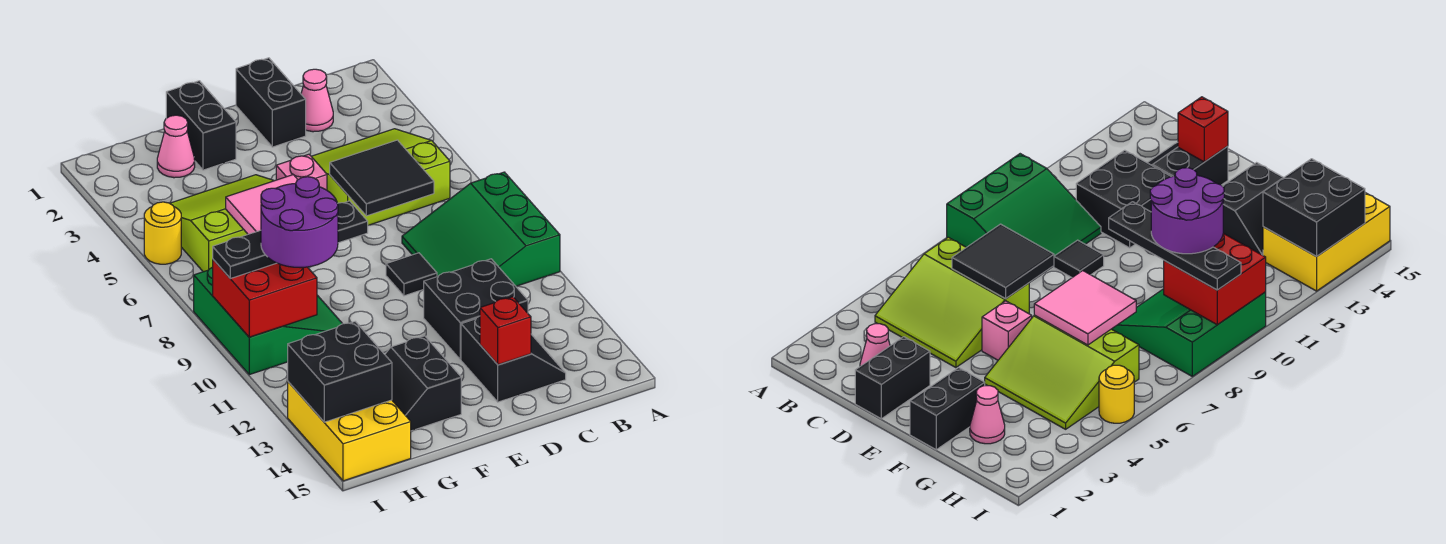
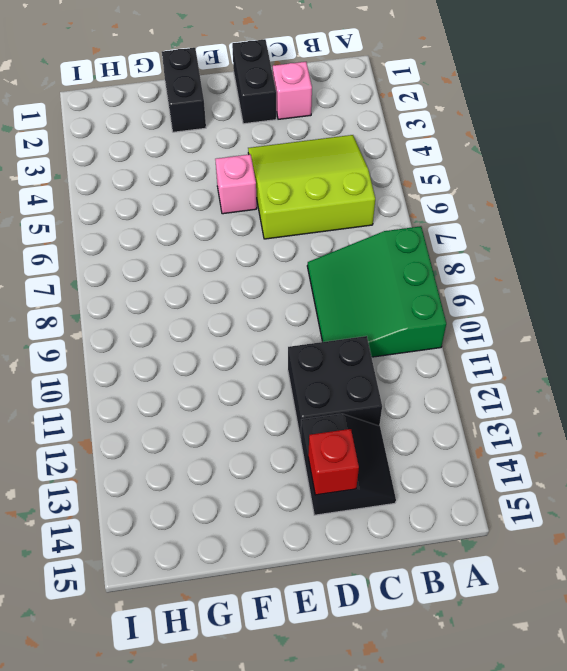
pink brick C2 level 1 -> pink cone C2 level 1
none -> black tile D9 level 1
none -> lime slope F4:H6 level 1 top 6
none -> black slope F13:G14 level 1 top F

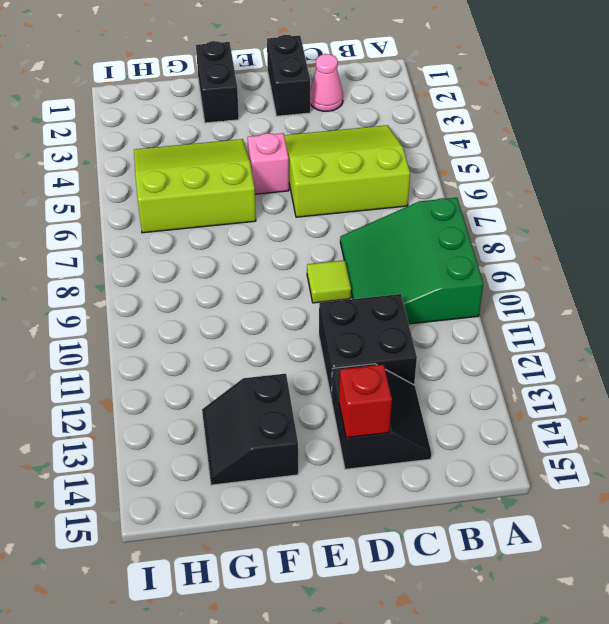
lime tile D9 level 1 -> black tile D9 level 1
none -> pink cone G2 level 1
none -> green slope G8:I10 level 1 top I
none -> yellow brick H13:I15 level 1

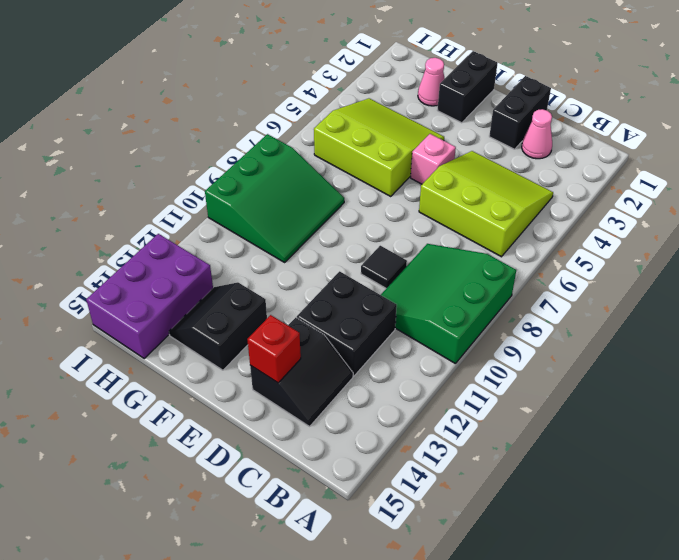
purple brick H13:I15 level 1 -> yellow brick H13:I15 level 1
none -> yellow round brick I5 level 1
none -> black tile C6:D7 level 2
none -> pink tile F6:G7 level 2

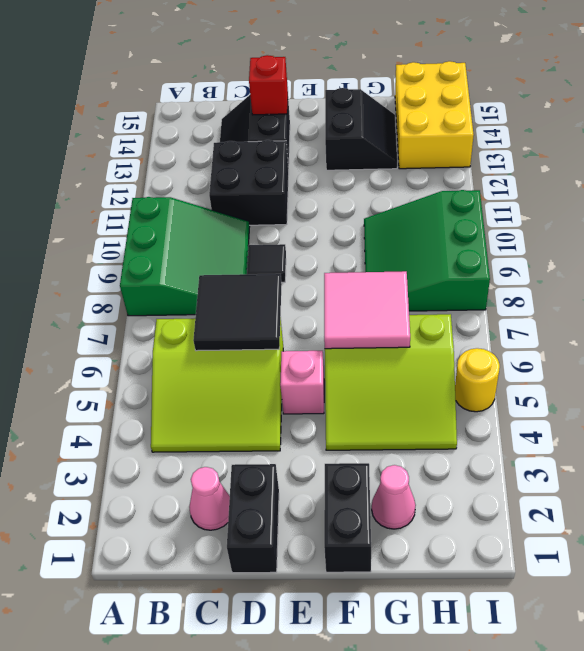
none -> red brick H9:I10 level 2
none -> black brick H13:I14 level 2
none -> black plate F9:I9 level 3

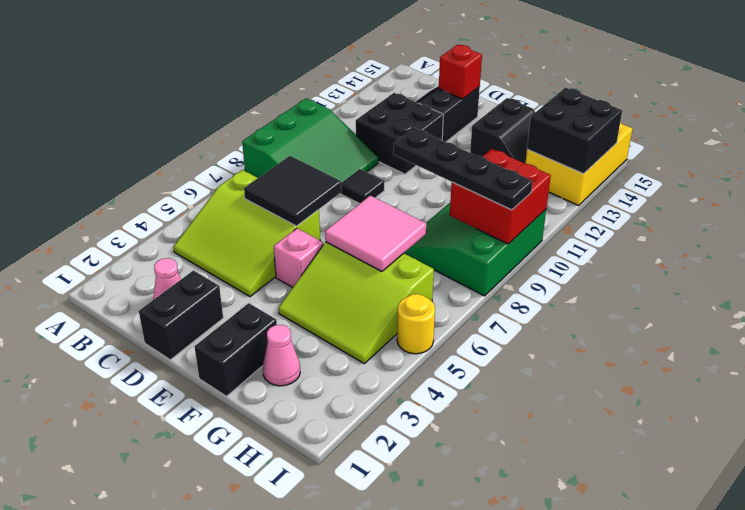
none -> purple round brick G9:H10 level 4

